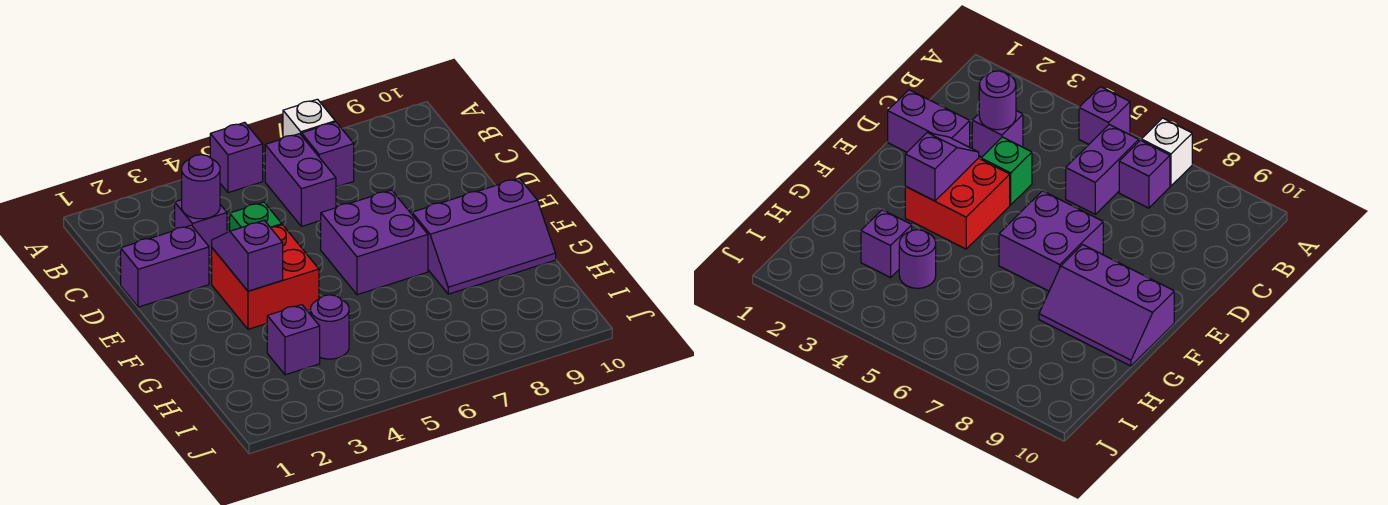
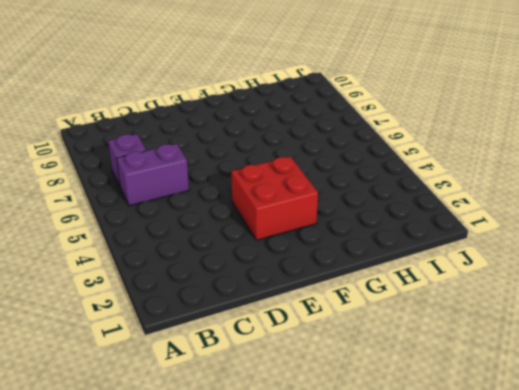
none -> purple brick A5 level 1
none -> white brick A7 level 1
none -> purple brick C3 level 1

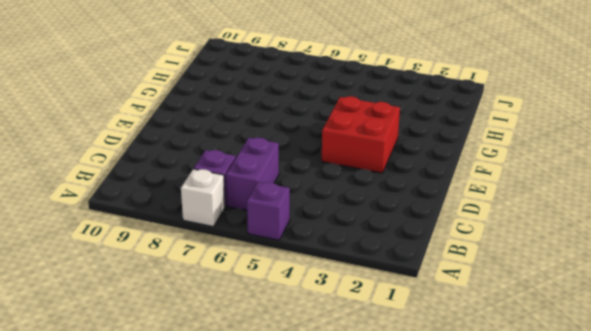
none -> purple brick C3 level 1
none -> purple brick D1:D2 level 1
none -> green brick D4 level 1

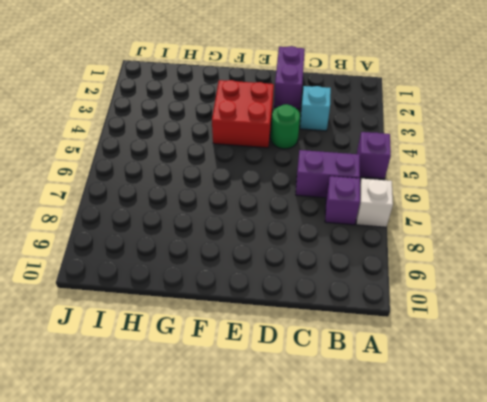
cyan brick C3 level 1 -> purple brick C3 level 1
green round brick D4 level 1 -> green brick D4 level 1
none -> purple brick E6:F7 level 1
none -> purple slope F8:G10 level 1 top F
none -> purple brick H3 level 1

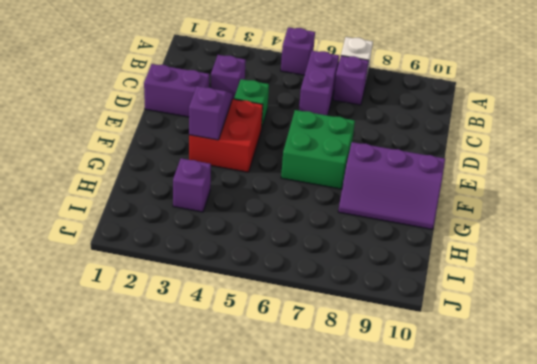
green brick E6:F7 level 1 -> purple brick E6:F7 level 1
none -> purple round brick H4 level 1
none -> purple round brick C3 level 2

